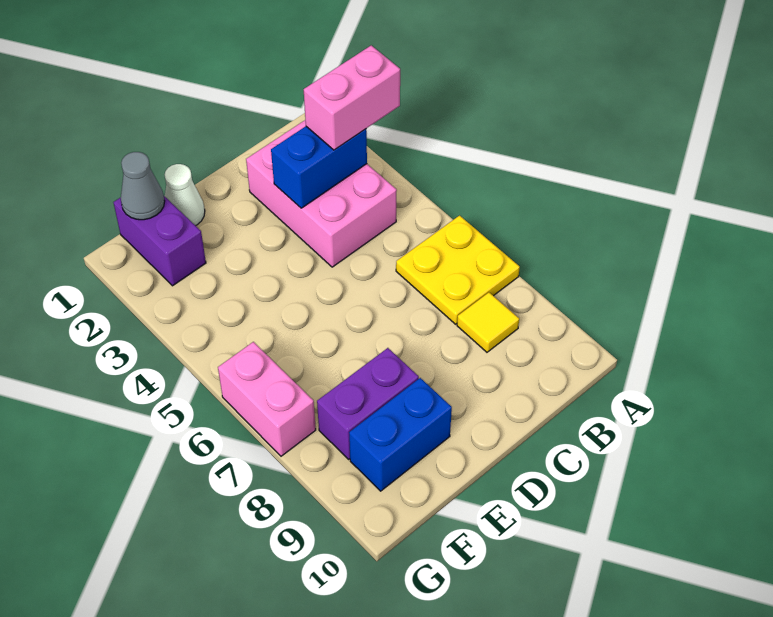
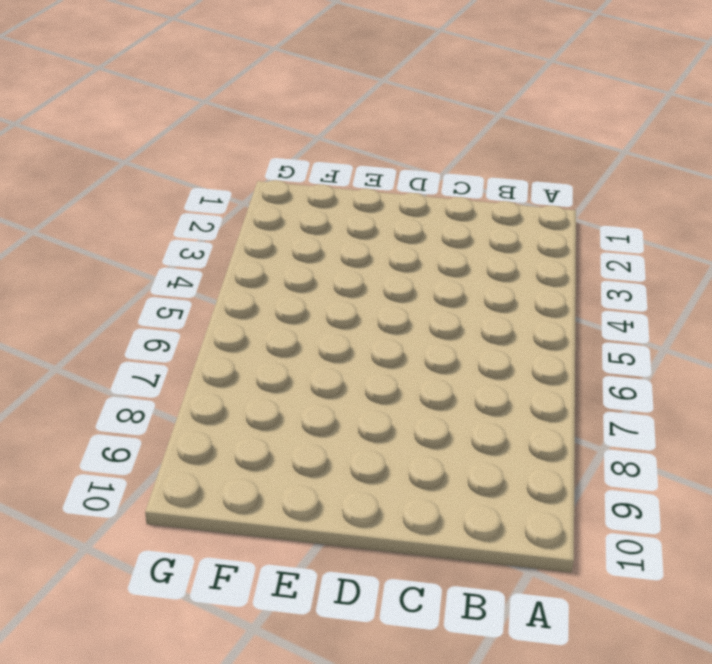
none -> yellow plate A6:B7 level 1
none -> pink brick B2:C4 level 1

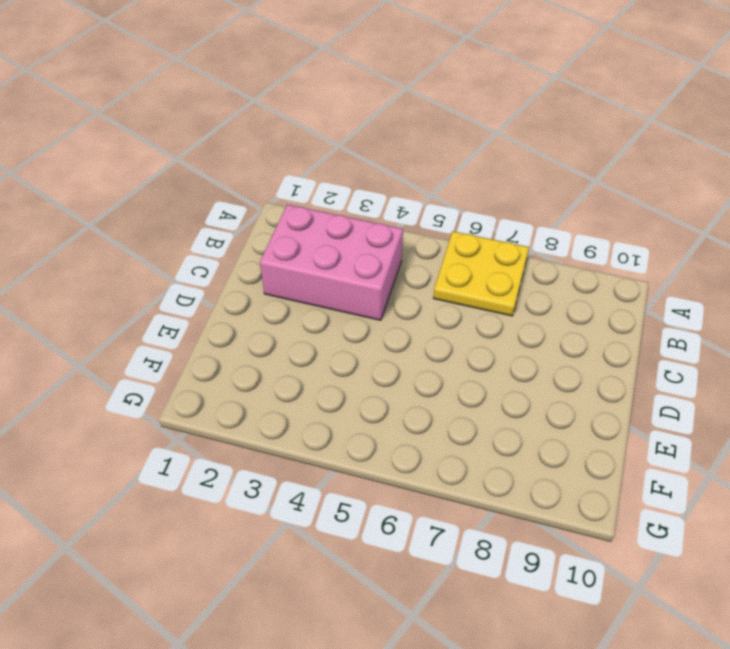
none -> yellow tile B8 level 1
none -> white cone E1 level 1

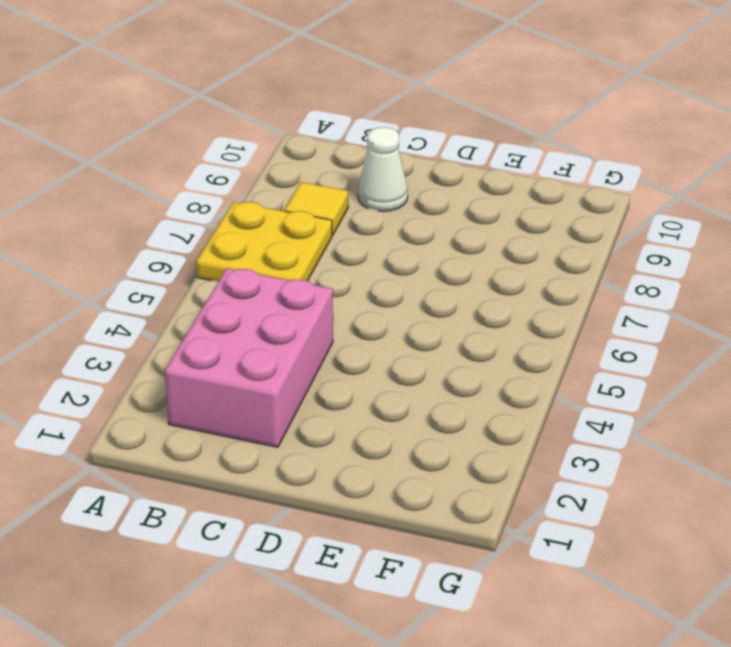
white cone C9 level 1 -> white cone E1 level 1
none -> purple brick E8:F8 level 1
none -> blue brick E9:F9 level 1

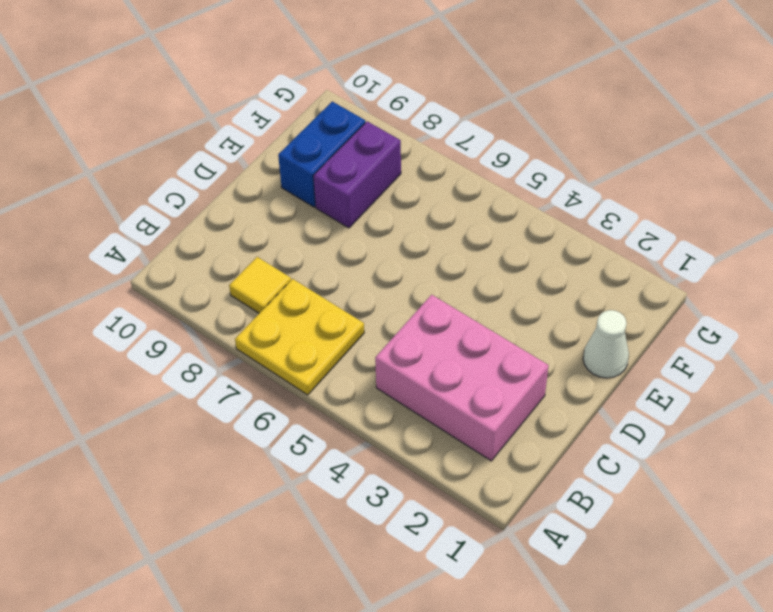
none -> purple brick F1:F2 level 1
none -> pink brick G6:G7 level 1

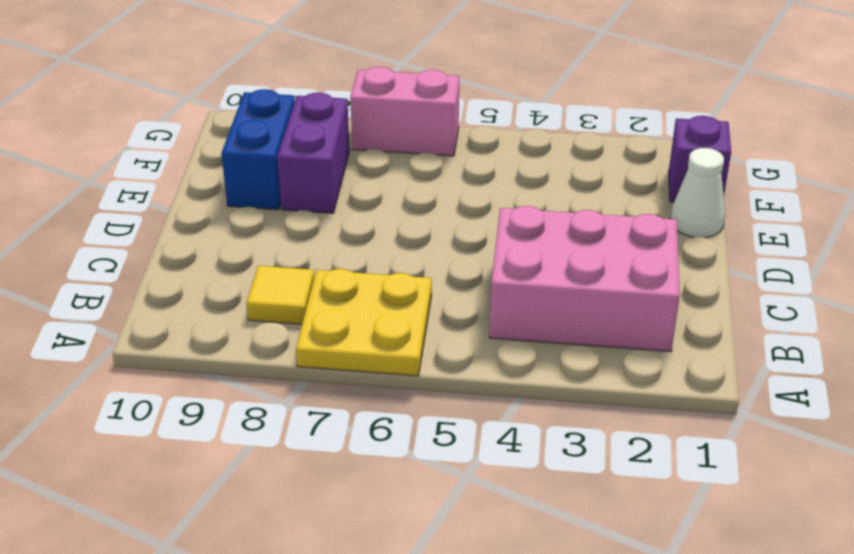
purple brick F1 level 1 -> purple brick F1:F2 level 1
none -> blue brick B3:C3 level 2
none -> grey cone F1 level 2

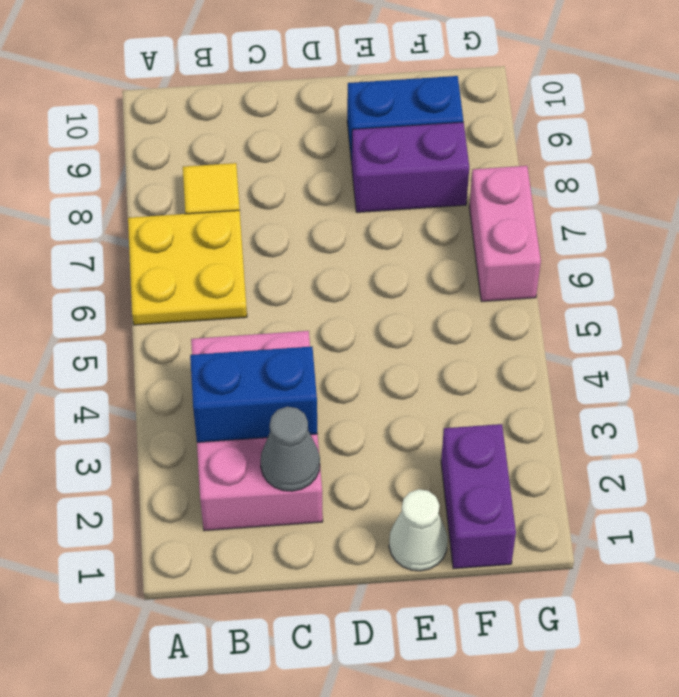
grey cone C2 level 2 -> grey cone F1 level 2
none -> pink brick A3:B3 level 3

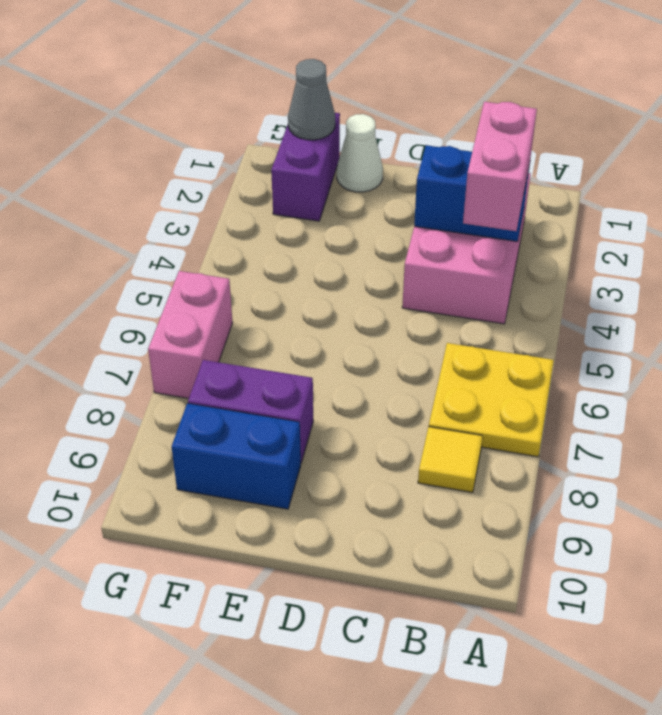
pink brick B3:B4 level 3 -> pink brick A3:B3 level 3

